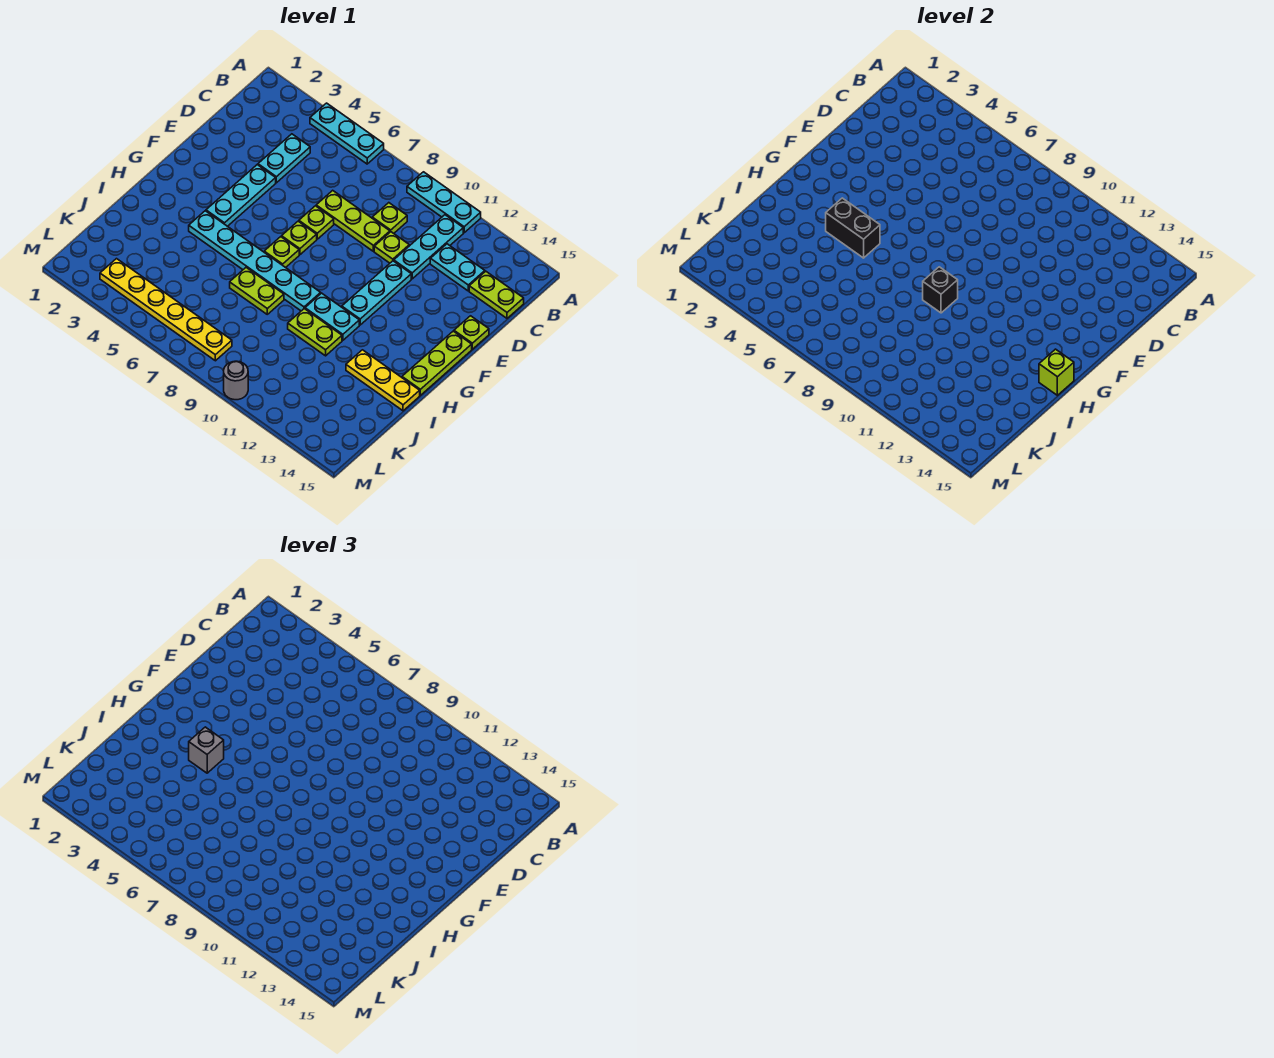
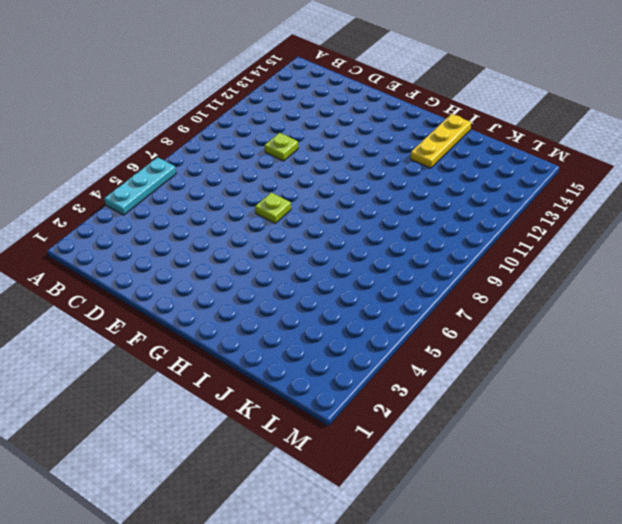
none -> cyan plate A9:A11 level 1
none -> cyan plate B11:D11 level 1
none -> cyan plate C4:D4 level 1

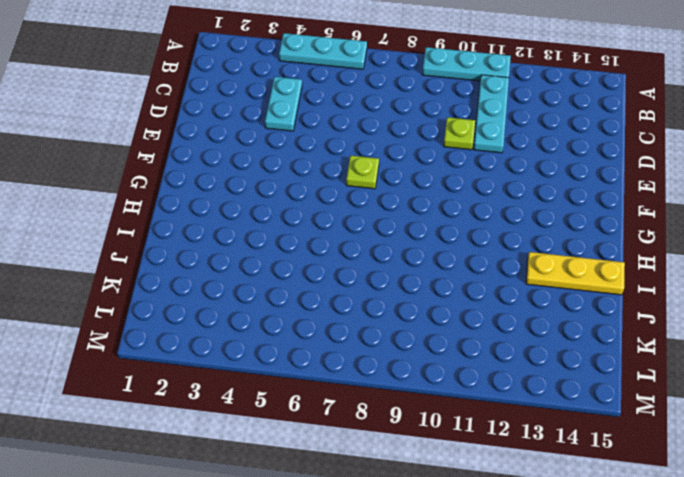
none -> lime plate C9 level 1
none -> cyan plate C12:C13 level 1
none -> lime plate C14:C15 level 1

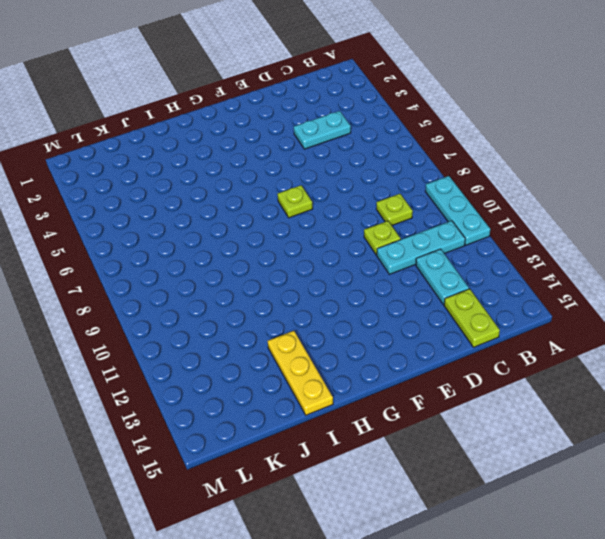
none -> cyan plate A4:A6 level 1
none -> lime plate D7:D9 level 1
none -> cyan plate E4:G4 level 1

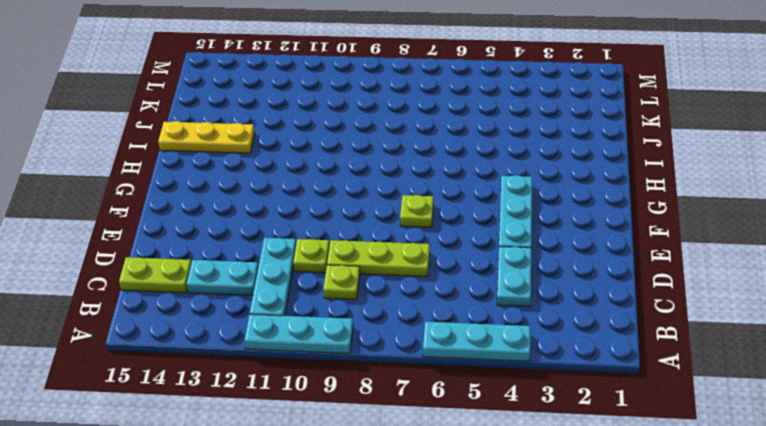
none -> lime plate E7 level 1
none -> cyan plate E11:G11 level 1
none -> lime plate E15 level 1

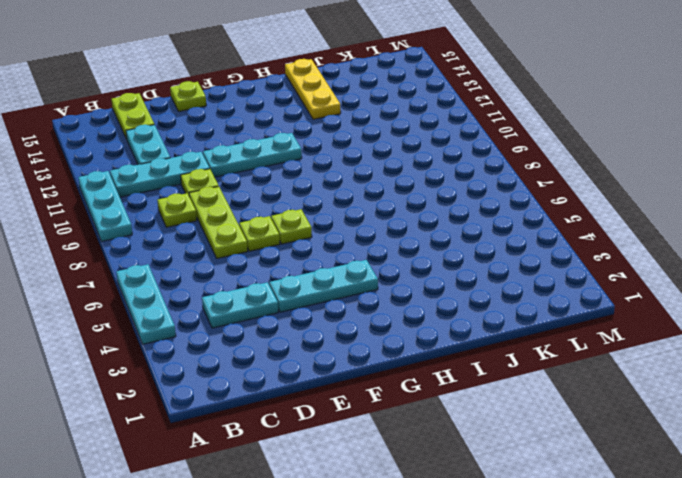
none -> lime plate F15:H15 level 1
none -> lime plate G7 level 1
none -> cyan plate H4:H9 level 1

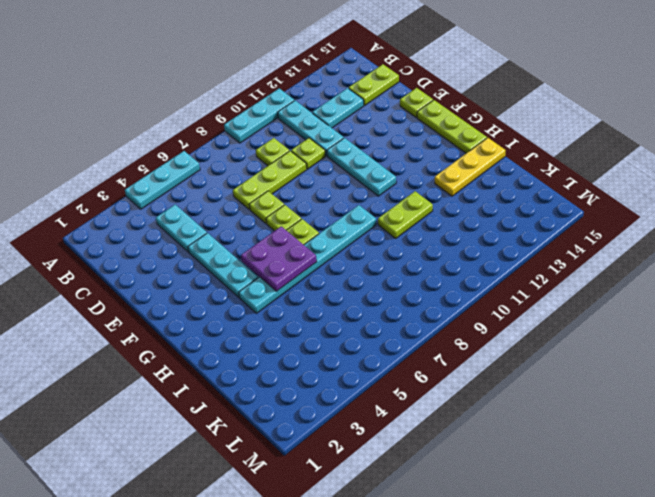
purple plate G5:H6 level 2 -> black brick H4:H5 level 2
none -> cyan plate H10:H11 level 1
none -> lime plate I7:I8 level 1
none -> yellow plate L3:L8 level 1

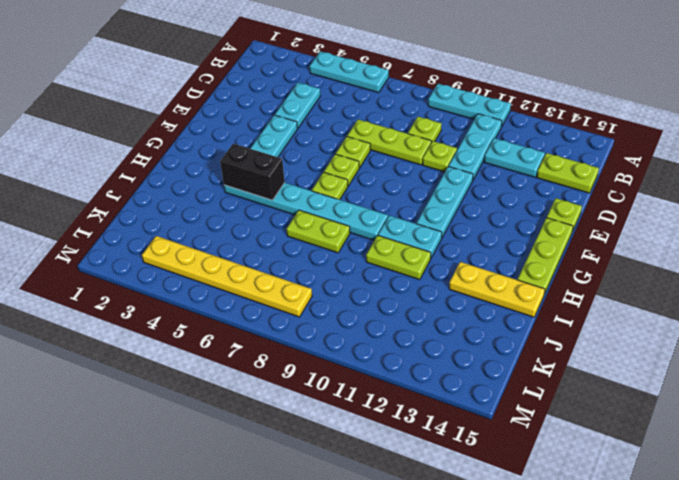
none -> grey round brick M10 level 1
none -> black brick H9 level 2
none -> lime brick H15 level 2

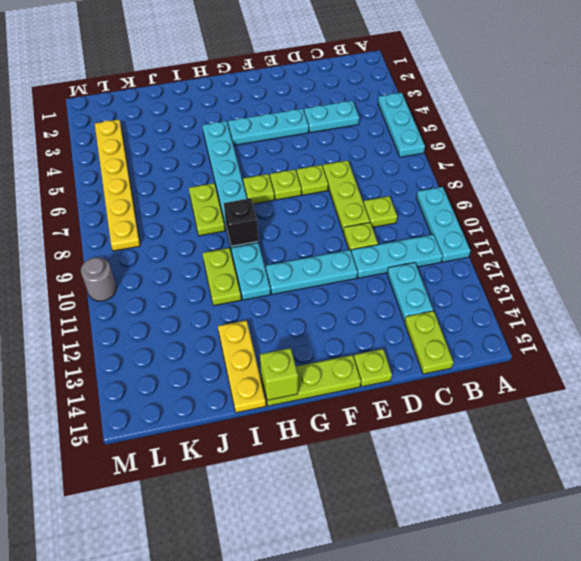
none -> black brick H4:H5 level 2
none -> grey brick H4 level 3

